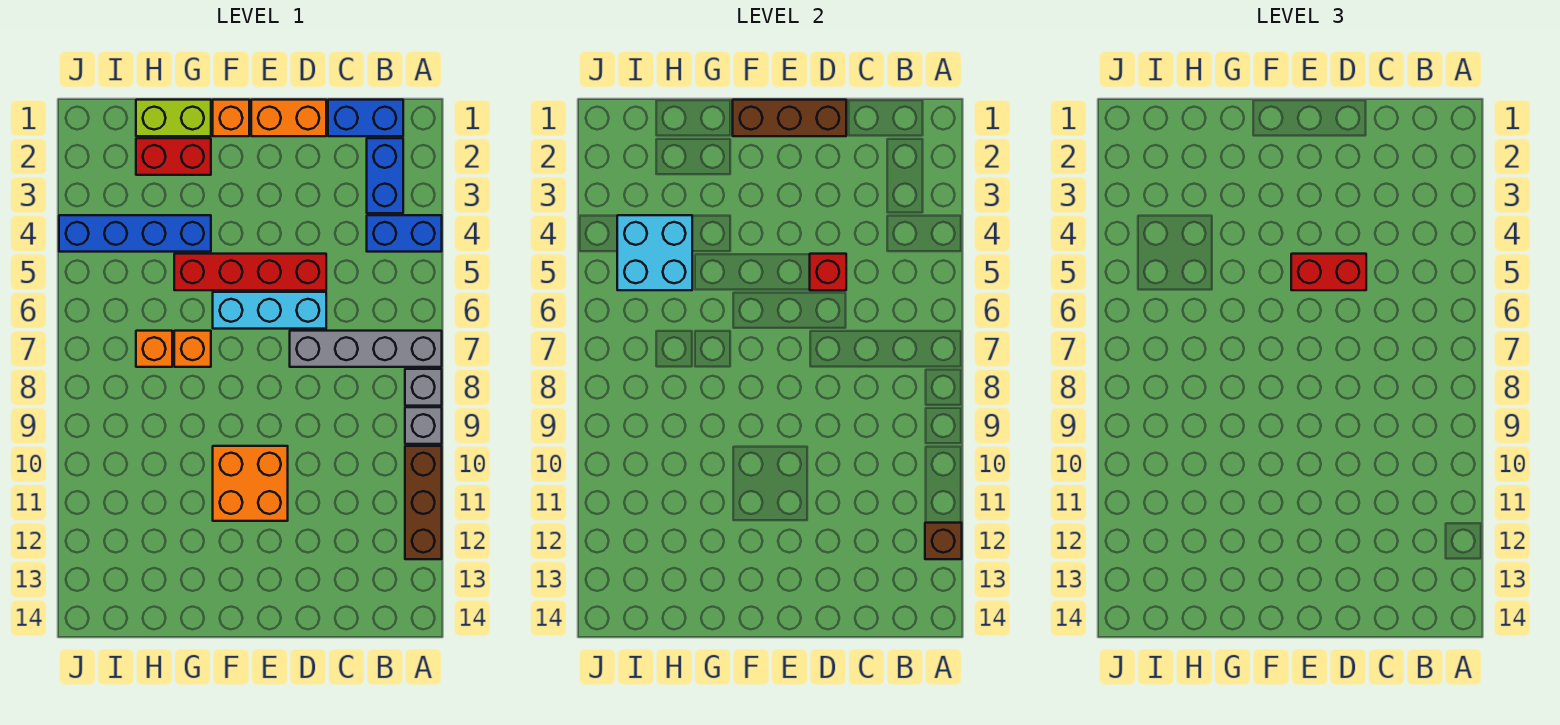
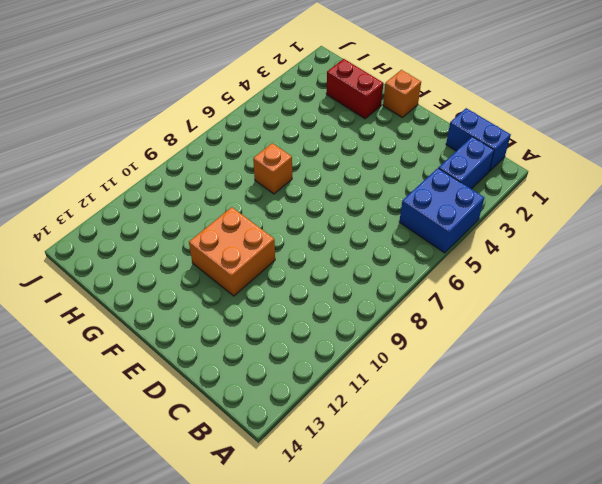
blue brick A4:B5 level 1 -> blue brick A4:B4 level 1
none -> grey brick A7:D7 level 1
none -> grey brick A8 level 1
none -> grey brick A9 level 1

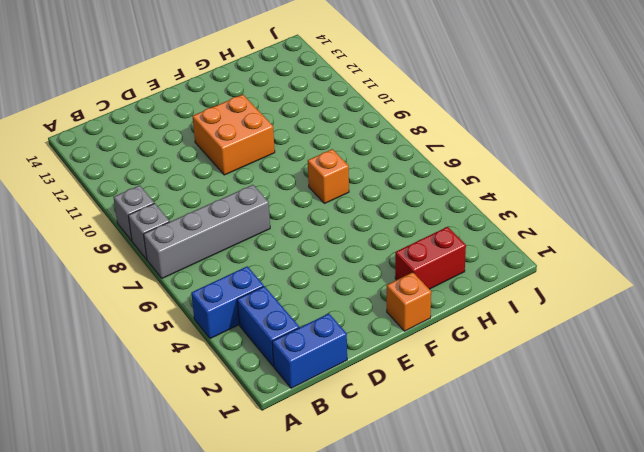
none -> brown brick A10:A12 level 1
none -> orange brick D1:E1 level 1
none -> red brick D5:G5 level 1

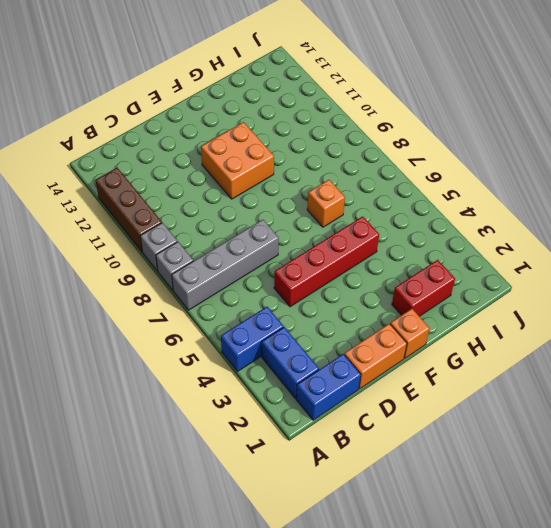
none -> cyan brick D6:F6 level 1
none -> lime brick G1:H1 level 1
none -> blue brick G4:J4 level 1

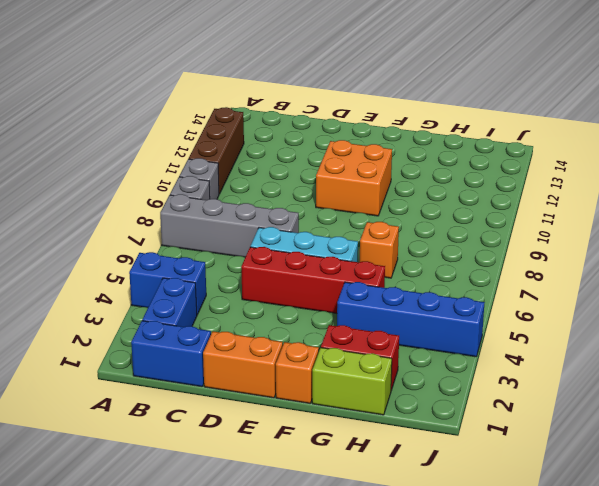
none -> orange brick H7 level 1
none -> brown brick A12 level 2
none -> brown brick D1:F1 level 2

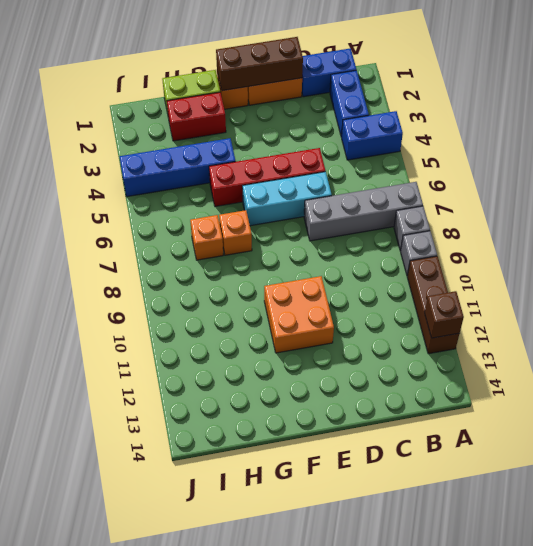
none -> red brick D5 level 2
none -> cyan brick H4:I5 level 2
none -> red brick D5:E5 level 3

